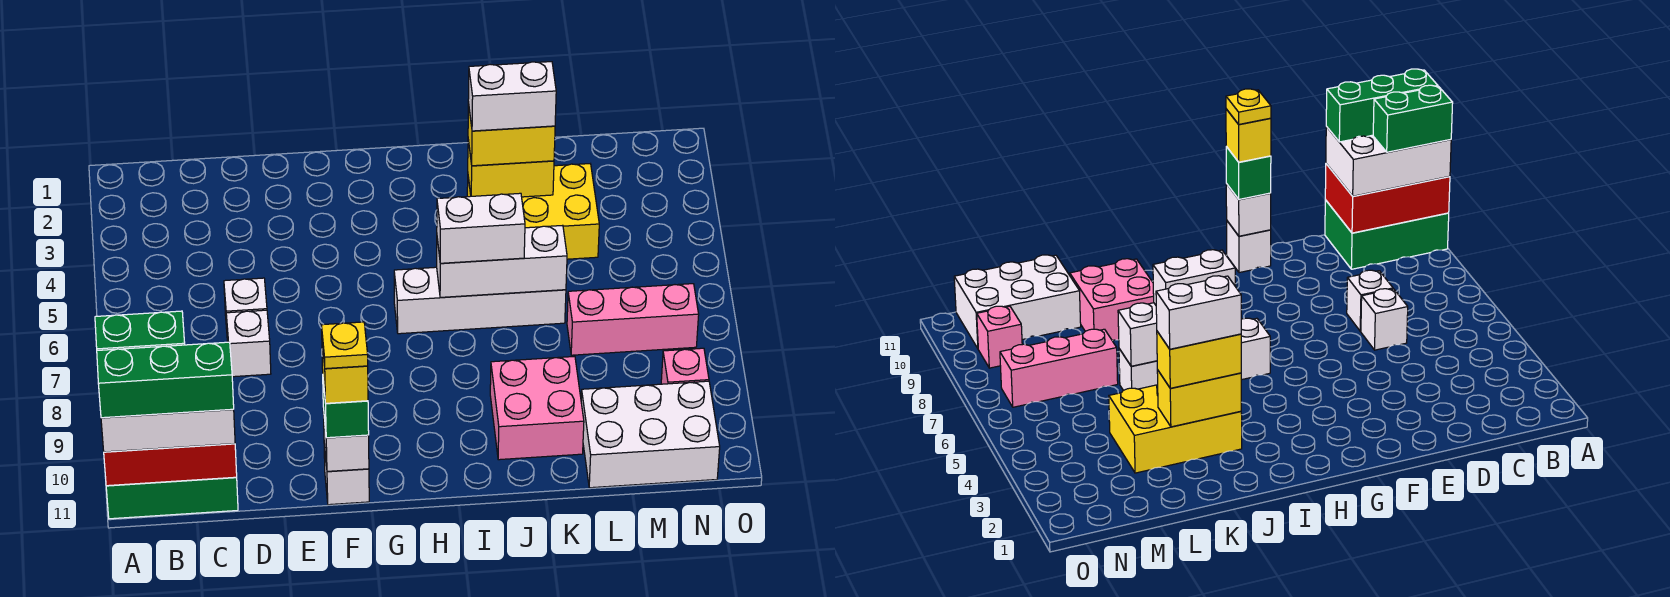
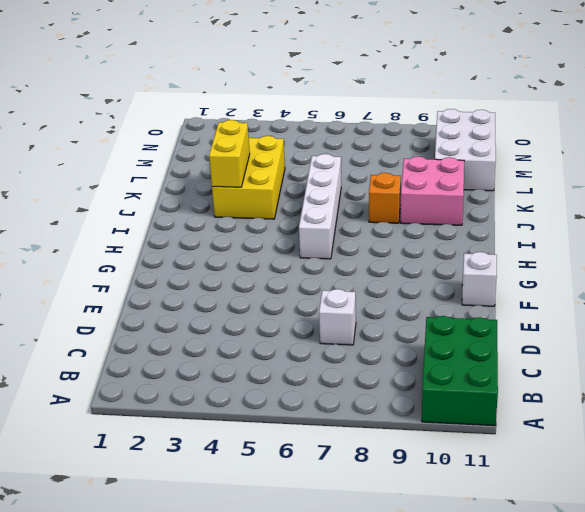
orange brick J8 level 1 -> none
none -> white brick D6 level 1
none -> pink brick L7:N7 level 1
none -> pink brick N9 level 1

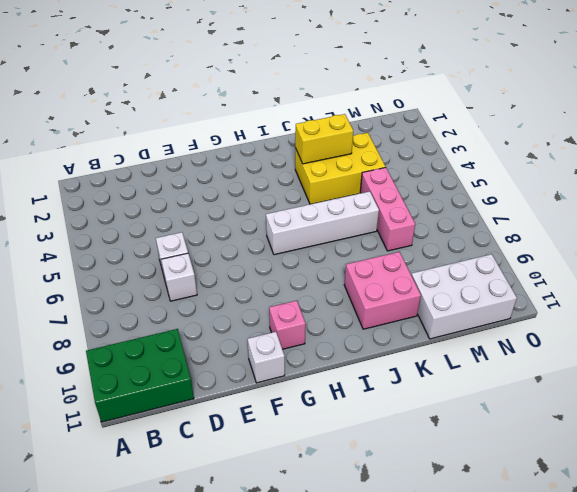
pink brick G10 level 1 -> pink brick N9 level 1
pink brick L5:L7 level 1 -> pink brick L7:N7 level 1
none -> red brick A10:C11 level 2
none -> white brick F11 level 2
none -> white brick I6:K6 level 2

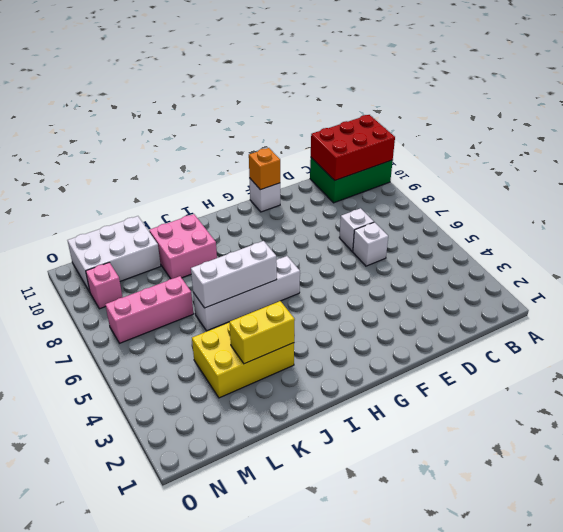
orange brick F11 level 2 -> white brick F11 level 2
none -> white brick A10:C11 level 3
none -> green brick F11 level 3
none -> white brick I6:J6 level 3

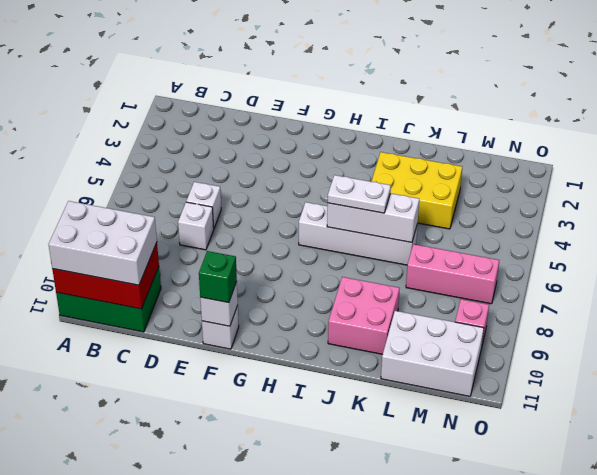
white plate I6:J6 level 3 -> white brick I6:J6 level 3
none -> yellow brick J3:K3 level 2
none -> yellow brick J3:K3 level 3
none -> green brick A10:B10 level 4

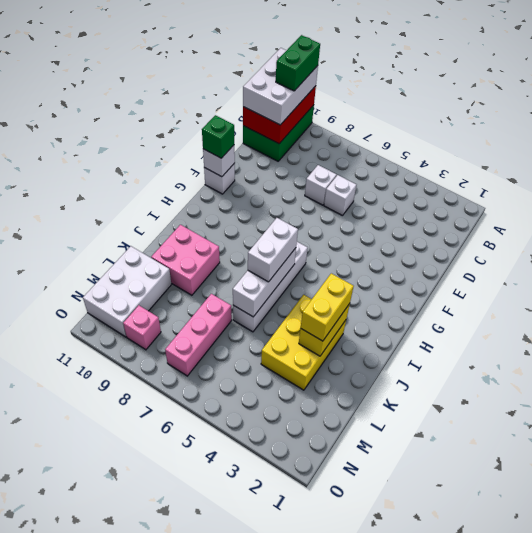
none -> green brick A11:C11 level 4
none -> yellow brick F11 level 4
none -> white brick J3:K3 level 4

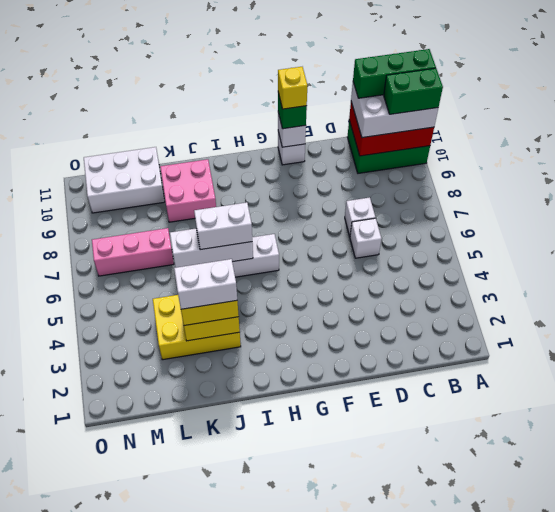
none -> pink brick N9 level 1
none -> yellow plate F11 level 5

